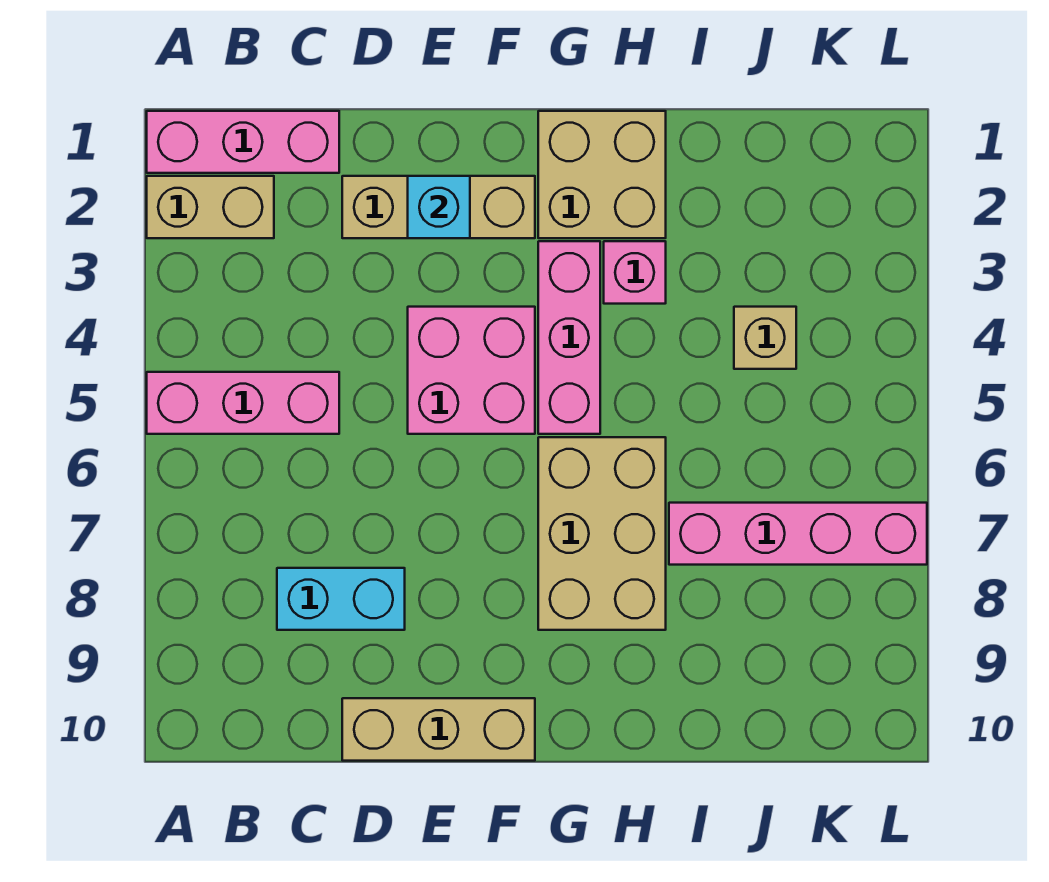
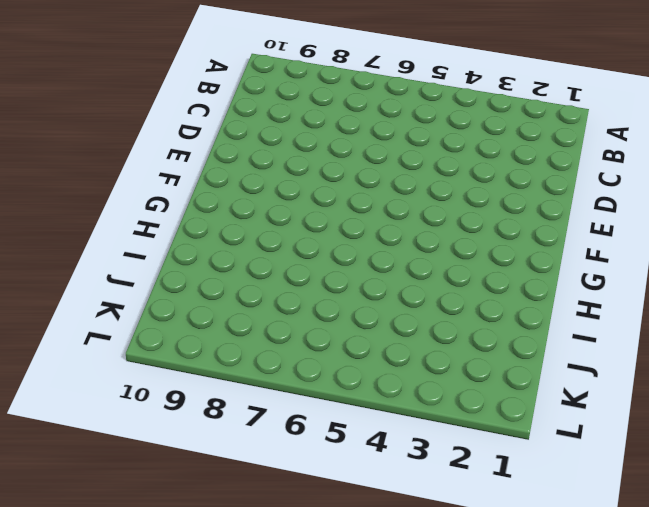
none -> pink brick A1:C1 level 1
none -> tan brick A2:B2 level 1
none -> pink brick A5:C5 level 1

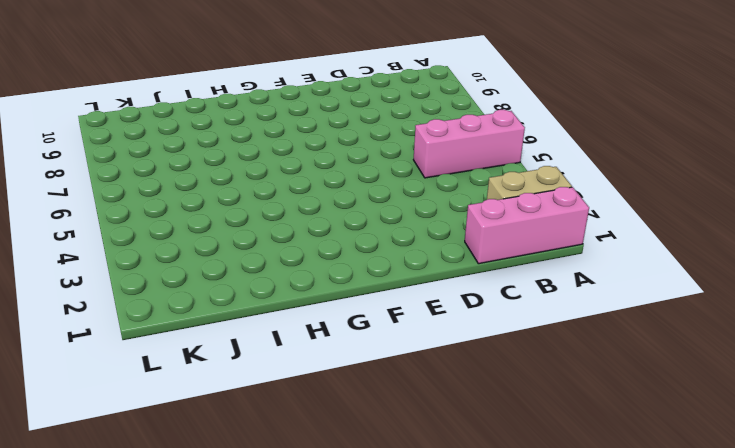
none -> cyan brick C8:D8 level 1
none -> tan brick D2:F2 level 1
none -> tan brick D10:F10 level 1

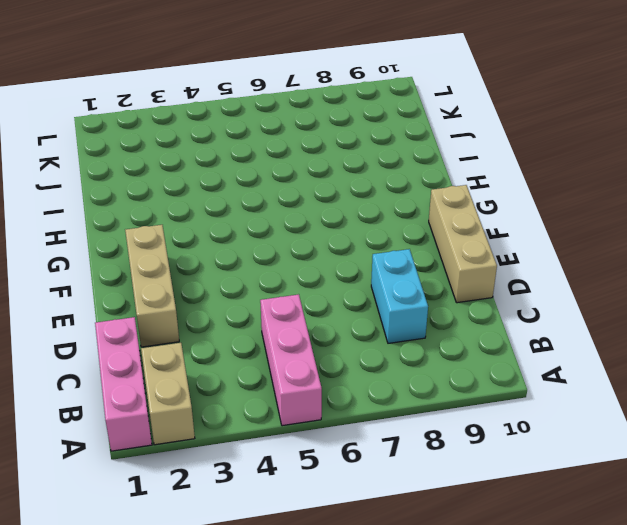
none -> pink brick E4:F5 level 1
none -> tan brick G1:H2 level 1
none -> pink brick G3:G5 level 1

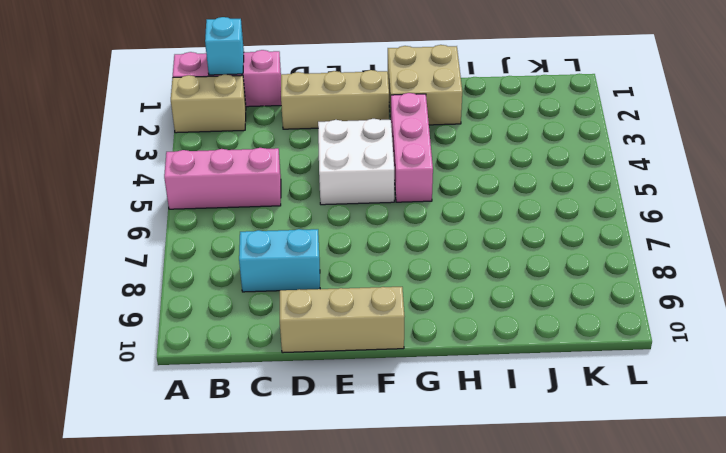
cyan brick B1 level 2 -> cyan brick E2 level 2
white brick E4:F5 level 1 -> pink brick E4:F5 level 1
none -> tan brick G6:H8 level 1
none -> pink brick H3 level 1
none -> pink brick I7:L7 level 1

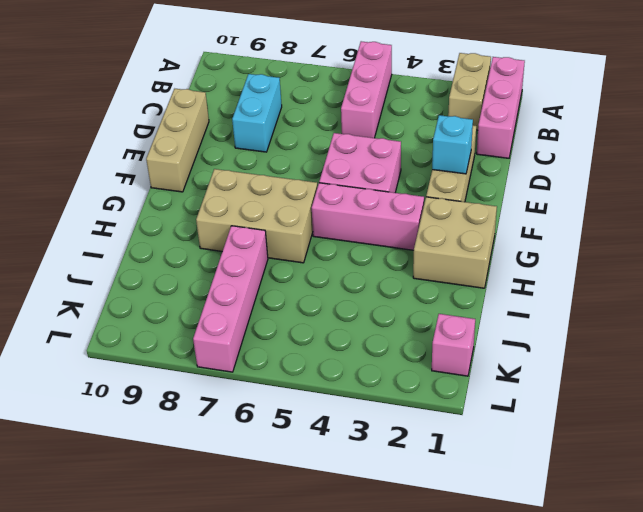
pink brick K1 level 1 -> pink brick H3 level 1
none -> tan brick J4 level 1

